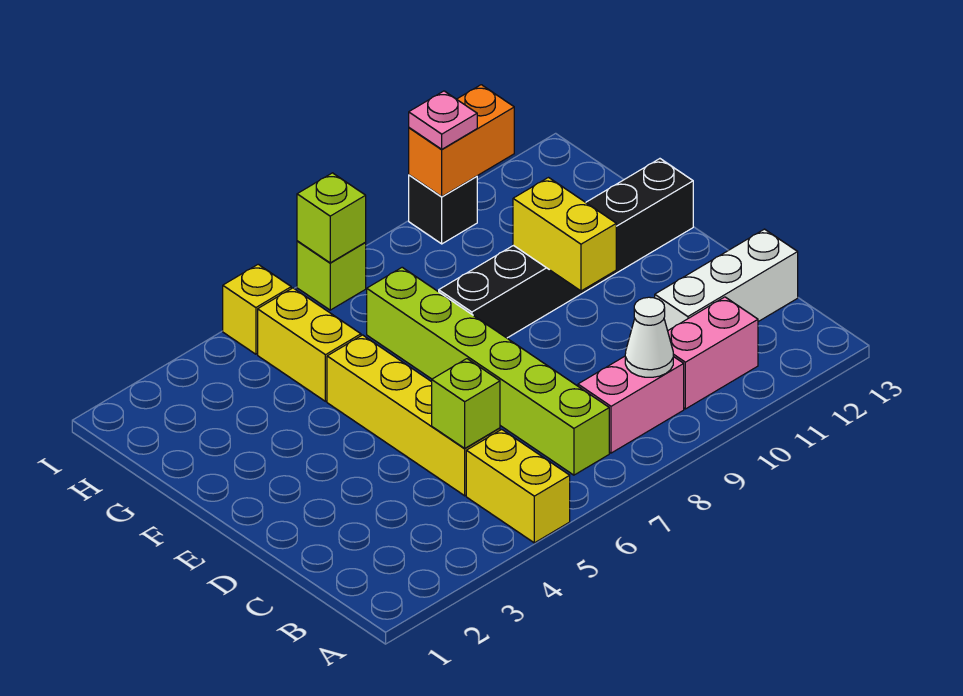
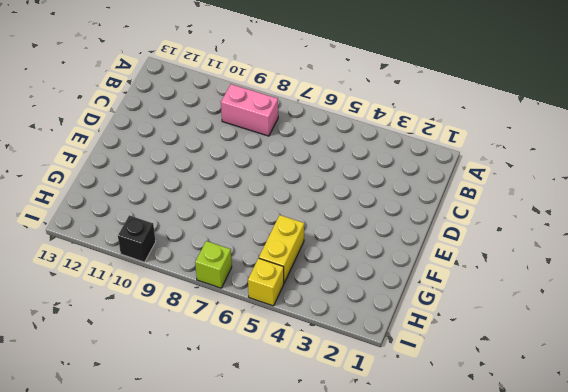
none -> yellow brick A5:B5 level 1
none -> lime brick B7:G7 level 1
none -> pink brick B10:B11 level 1

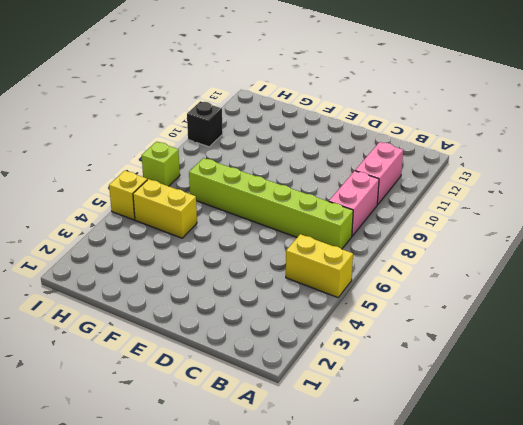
none -> yellow brick C5:F5 level 1
none -> white brick C11:C13 level 1
none -> black brick F8:F13 level 1

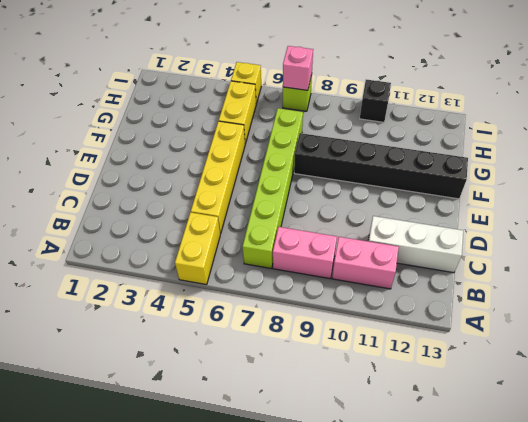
pink brick I7 level 2 -> lime brick I7 level 2
none -> white cone B9 level 2
none -> lime brick C5 level 2
none -> yellow brick E10:F10 level 2

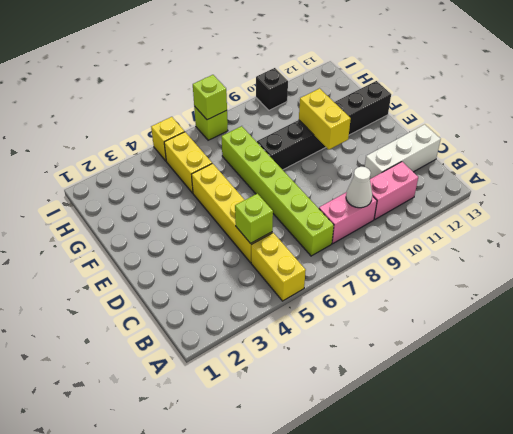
none -> orange brick I10:I11 level 2
none -> pink plate I10 level 3

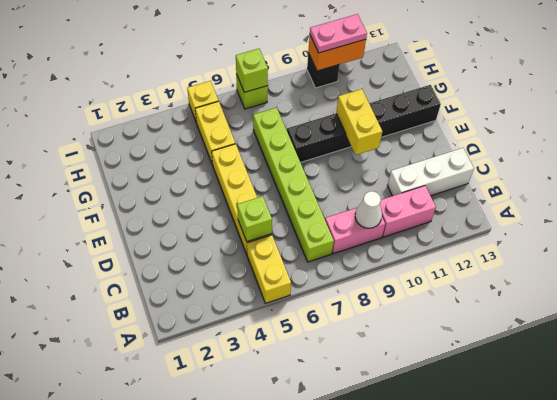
pink plate I10:I11 level 3 -> pink plate I10 level 3

